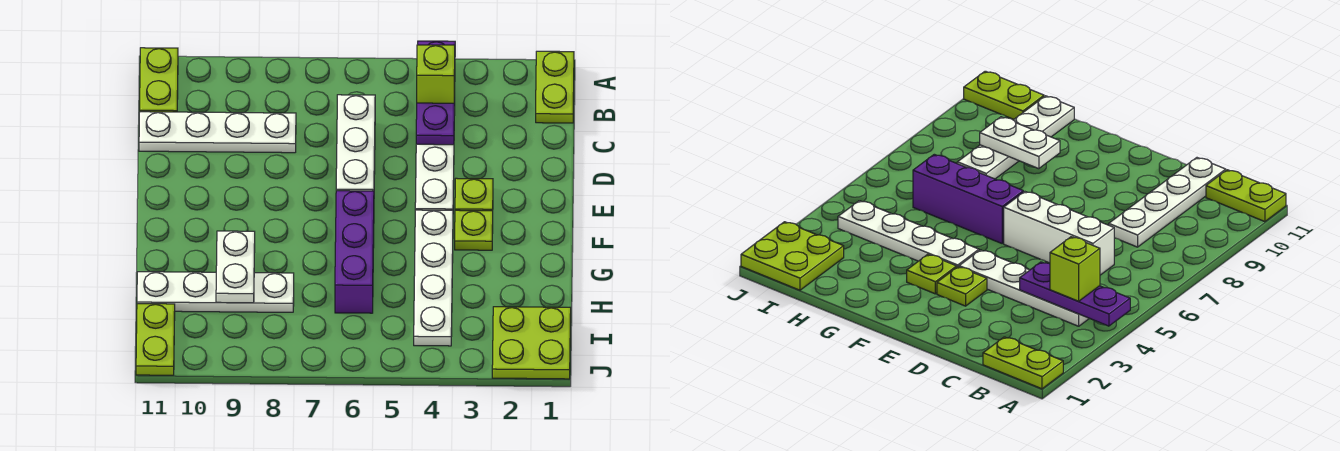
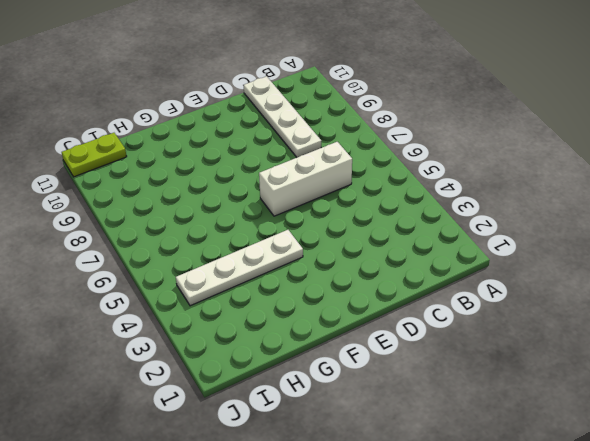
none -> lime plate A1:B1 level 1
none -> lime plate A11:B11 level 1
none -> white plate B4:E4 level 1

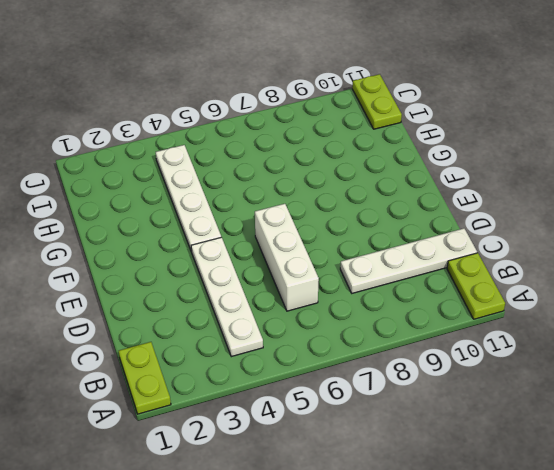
none -> lime plate E3 level 1
none -> lime plate F3 level 1
none -> purple brick F6:H6 level 1

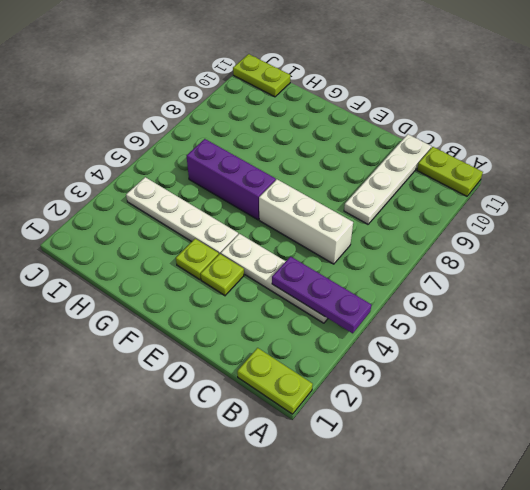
none -> white plate H8:H11 level 1
none -> lime plate I1:J2 level 1
none -> white plate G9:H9 level 2

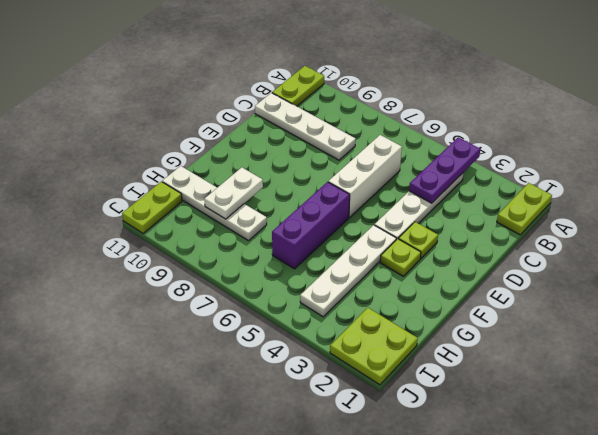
none -> lime brick B4 level 3

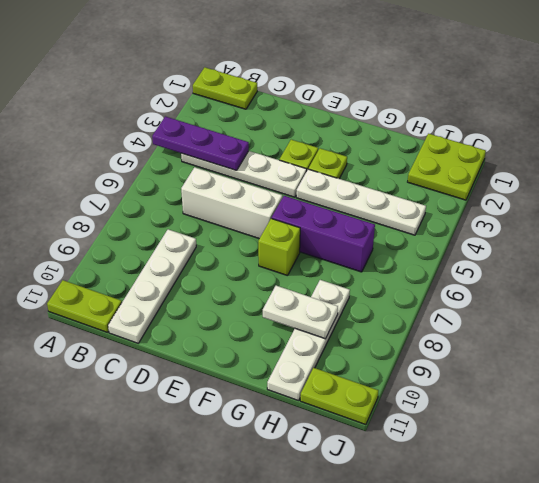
lime brick F7 level 1 -> lime brick B4 level 3

